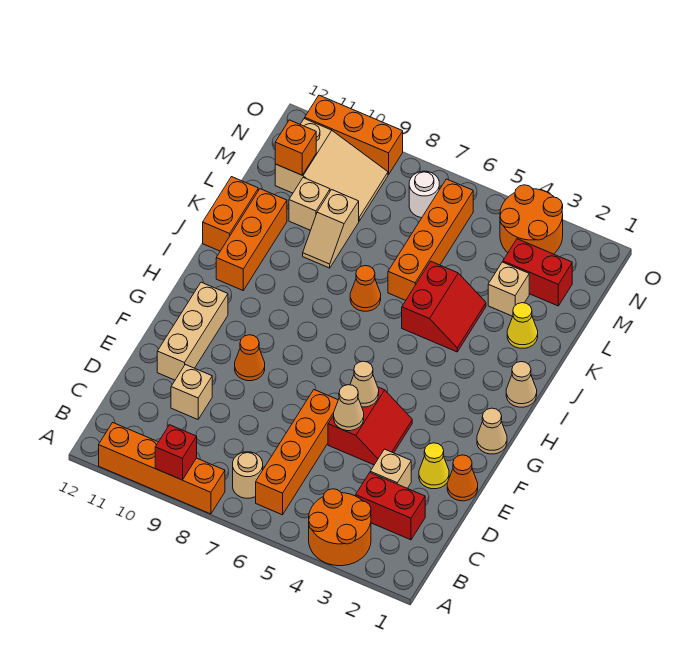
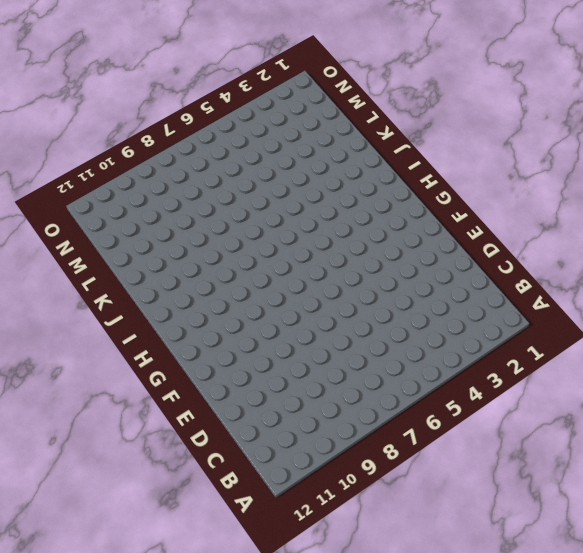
none -> orange round brick A3:B4 level 1
none -> orange brick A8:A11 level 1
none -> orange brick B6:E6 level 1
none -> tan round brick B7 level 1

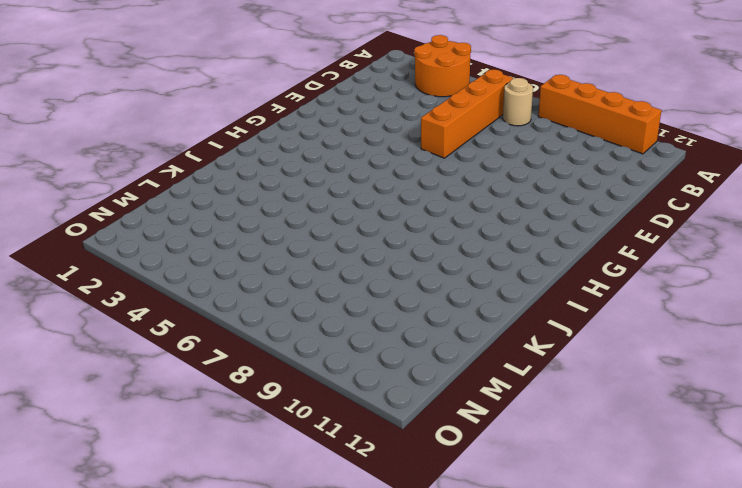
none -> red brick C2:C3 level 1
none -> tan brick D3 level 1
none -> tan brick D10 level 1
none -> orange cone E1 level 1

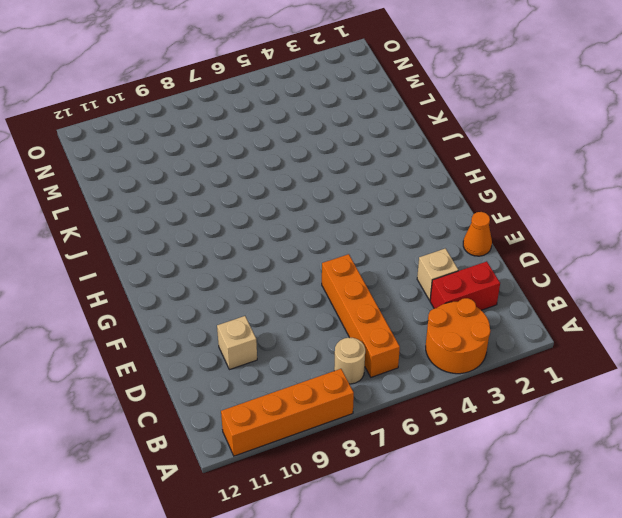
none -> yellow cone E2 level 1
none -> red slope E4:F5 level 1 top 5
none -> tan brick E11:G11 level 1
none -> orange cone F9 level 1

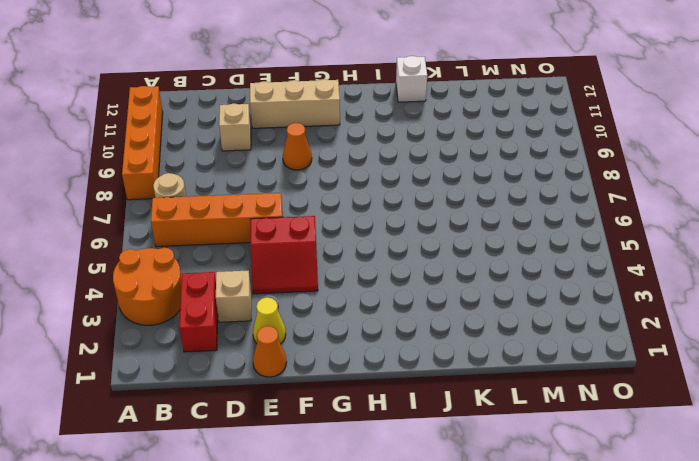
white brick J12 level 1 -> orange brick J12:K12 level 1
none -> tan cone G1 level 1
none -> tan cone I1 level 1
none -> orange brick I11:K11 level 1
none -> red slope J4:K5 level 1 top 5

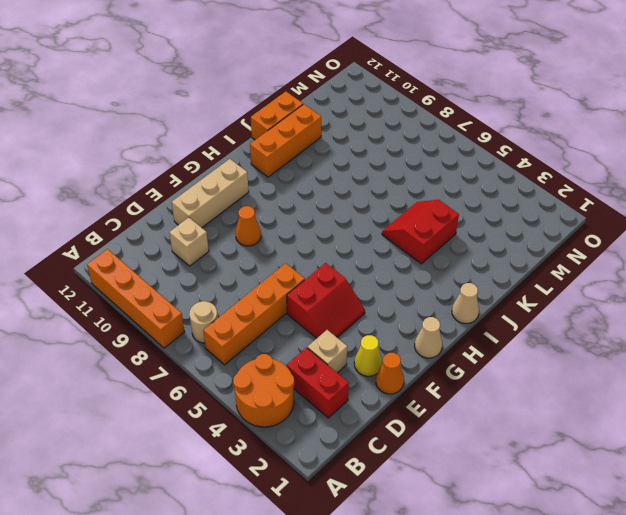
red slope J4:K5 level 1 top 4 -> red slope J4:K5 level 1 top 5
none -> orange cone J7 level 1
none -> yellow cone K2 level 1
none -> orange brick K6:N6 level 1
none -> tan slope K9:L9 level 1 top L

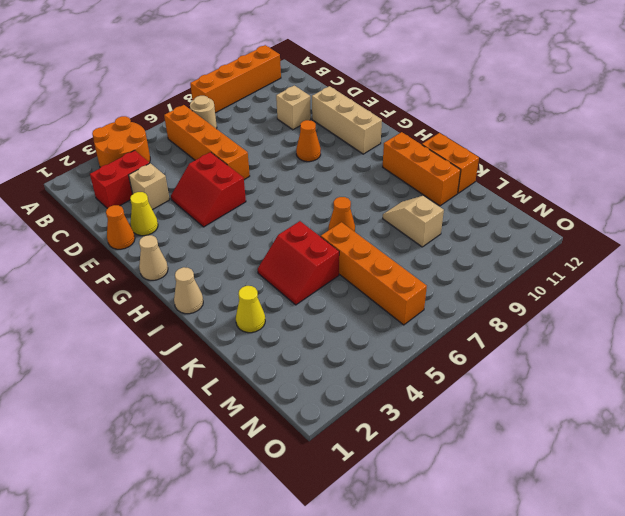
none -> tan brick L3 level 1
none -> tan brick L10 level 1
none -> red brick M2:M3 level 1
none -> tan slope M9:N11 level 1 top 11

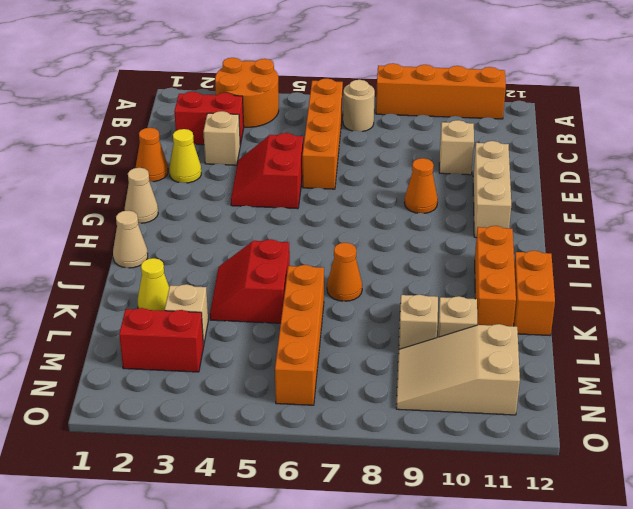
none -> orange round brick N3:O4 level 1
none -> white round brick N7 level 1
none -> orange brick O9:O11 level 1
none -> red brick A9 level 2

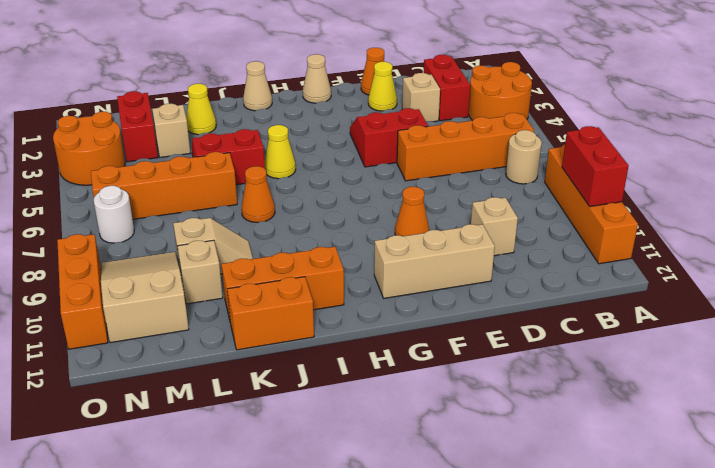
red brick A9:A10 level 2 -> red brick A9 level 2
yellow cone I5 level 1 -> none
none -> tan cone E5 level 2
none -> tan cone F5 level 2
none -> orange brick M11 level 2

